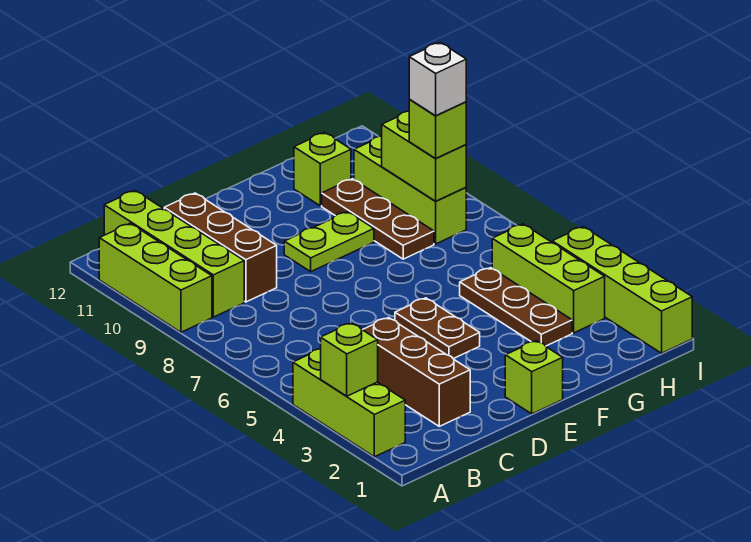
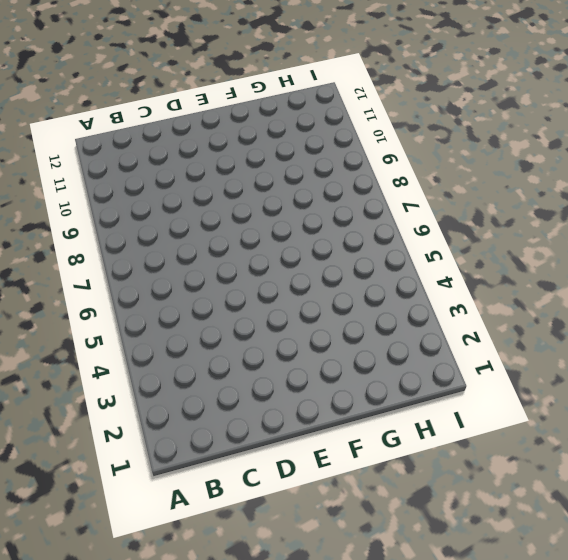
none -> lime brick A2:A4 level 1
none -> lime brick A9:A11 level 1
none -> lime brick B9:B12 level 1

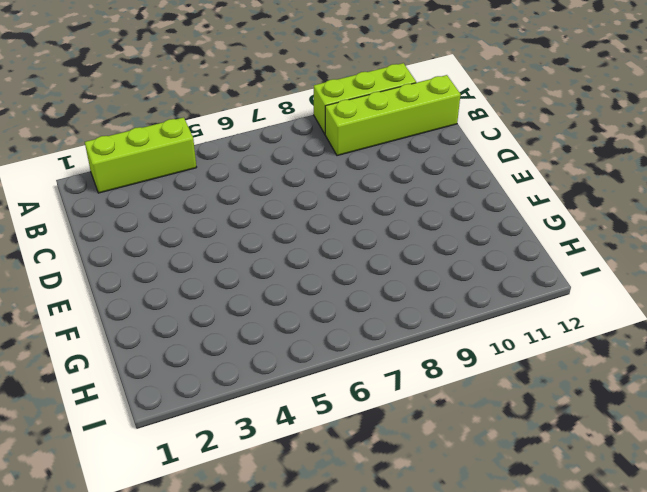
none -> brown brick C2:C4 level 1
none -> brown brick C9:C11 level 1
none -> lime brick E1 level 1

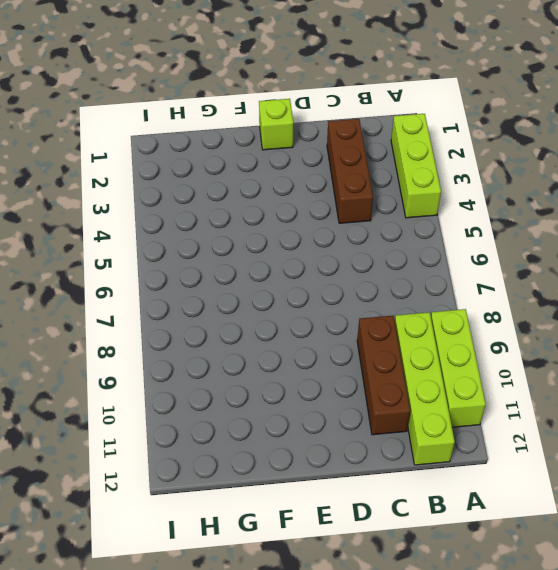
none -> brown plate E4:E5 level 1
none -> lime plate E9:F9 level 1
none -> brown plate G3:G5 level 1

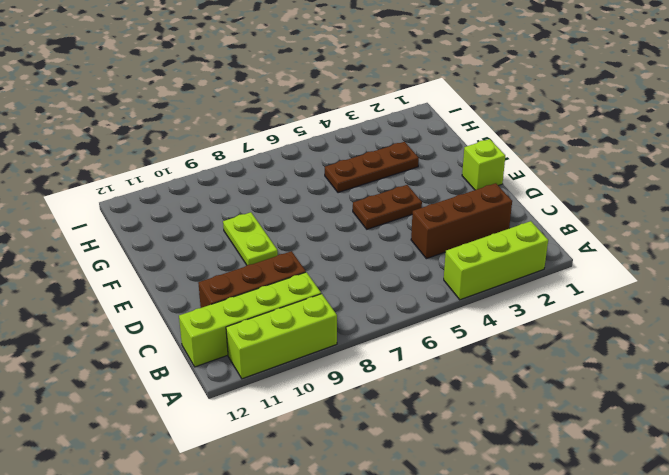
none -> brown plate G8:G10 level 1
none -> lime brick G11 level 1
none -> lime brick H3:H5 level 1

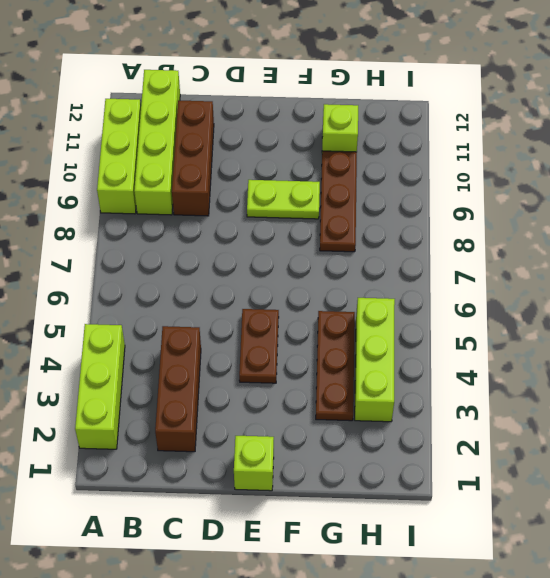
none -> lime brick H8:H10 level 1
none -> lime brick I1:I4 level 1
none -> lime brick A3 level 2

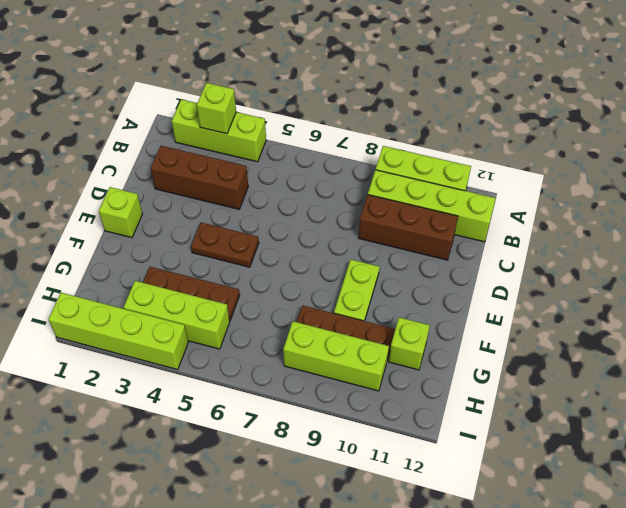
none -> lime brick H8:H9 level 2
none -> lime brick H8 level 3
none -> white brick H8 level 4

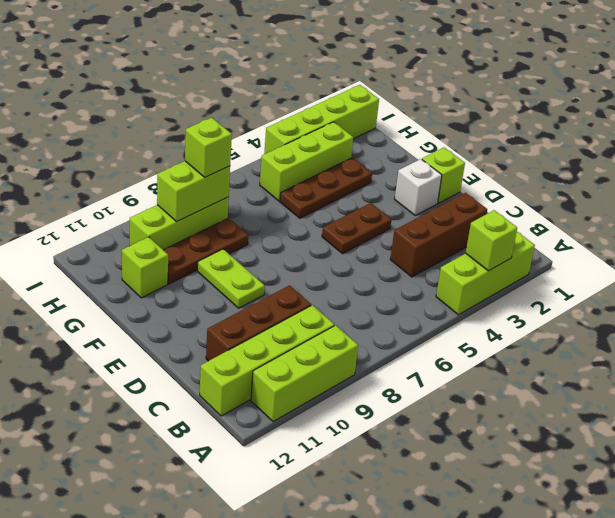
white brick E2 level 1 -> white brick H8 level 4

